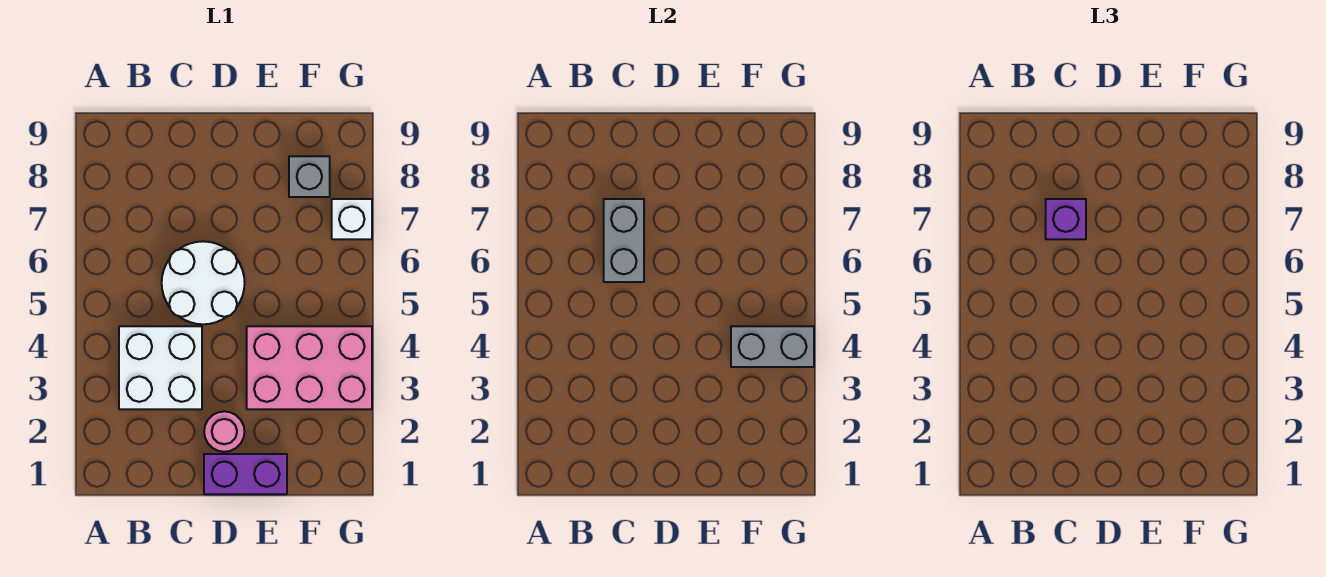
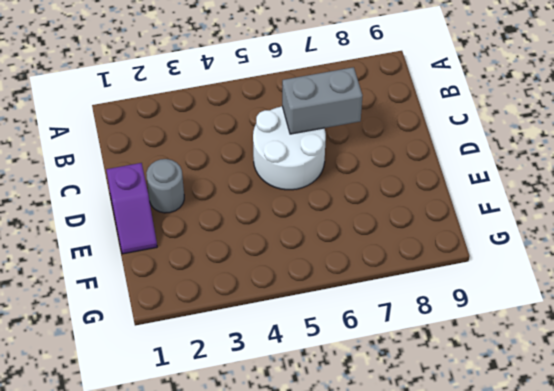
purple slope D1:E1 level 1 top D -> purple brick D1:E1 level 1
grey round brick D2 level 1 -> pink round brick D2 level 1
none -> white brick B3:C4 level 1
none -> pink brick E3:G4 level 1

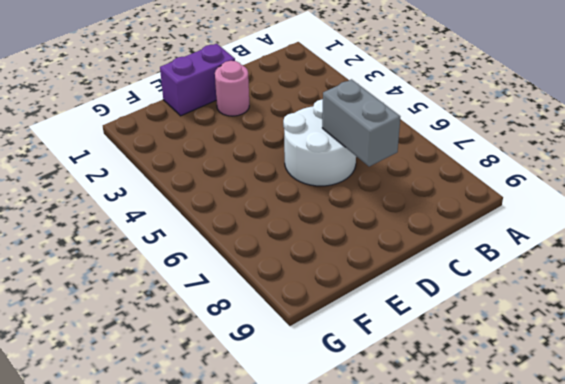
none -> white brick B3:C4 level 1
none -> pink brick E3:G4 level 1

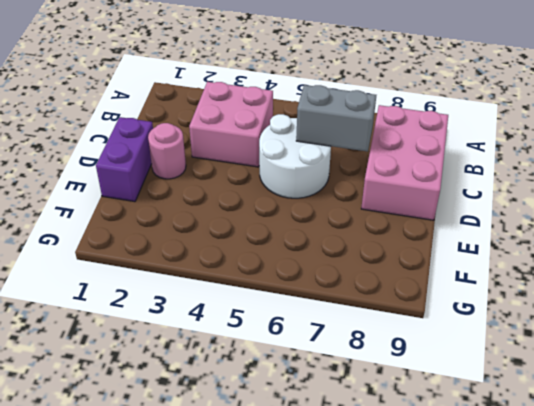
pink brick B3:C4 level 1 -> white brick B3:C4 level 1
pink brick B8:D9 level 1 -> pink brick E3:G4 level 1
none -> grey brick F8 level 1
none -> white brick G7 level 1

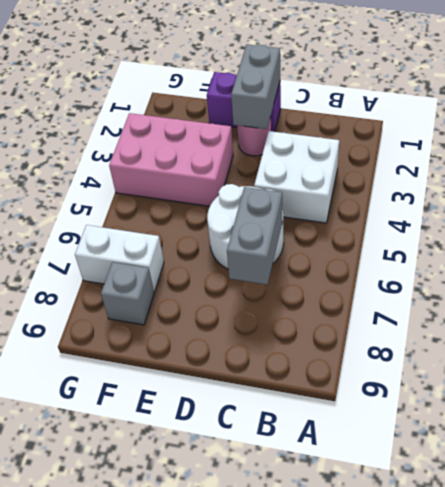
grey brick D1:D2 level 2 -> grey brick F4:G4 level 2
white brick F7:G7 level 1 -> white brick G7 level 1
none -> purple brick C7 level 3

